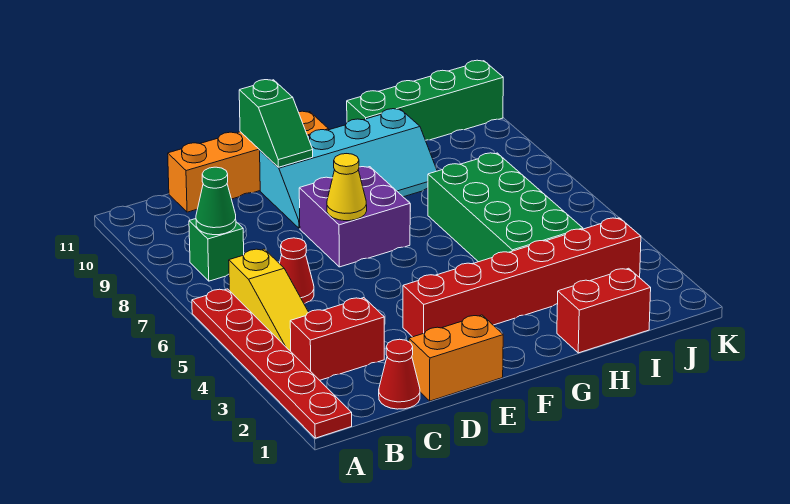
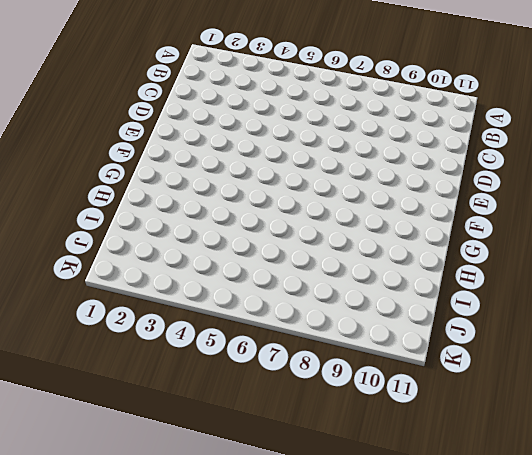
none -> red plate A1:A6 level 1
none -> red brick B3:C3 level 1
none -> yellow slope B4:B6 level 1 top 6

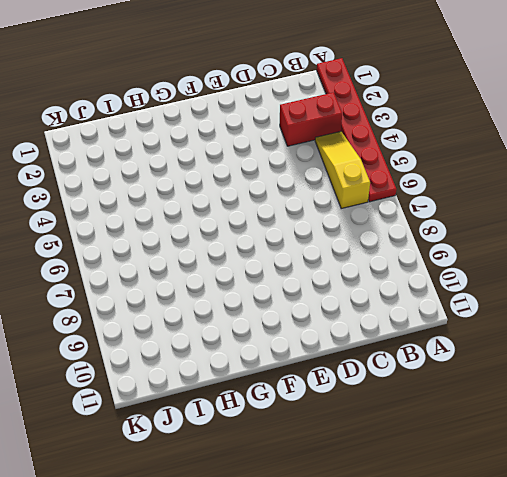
none -> green brick B8 level 1
none -> red cone C1 level 1
none -> red cone C6 level 1

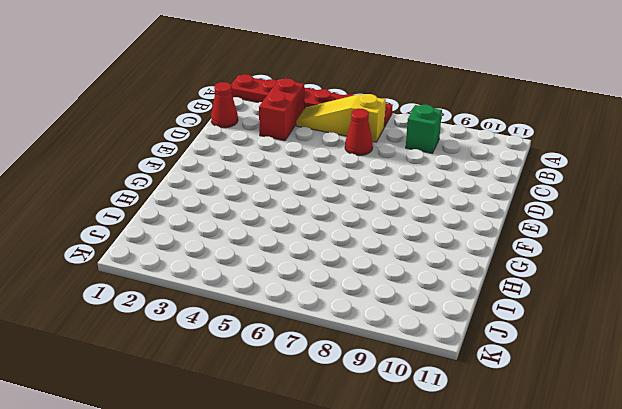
none -> orange brick C11:F11 level 1
none -> orange brick D1:E1 level 1
none -> red brick E3:J3 level 1

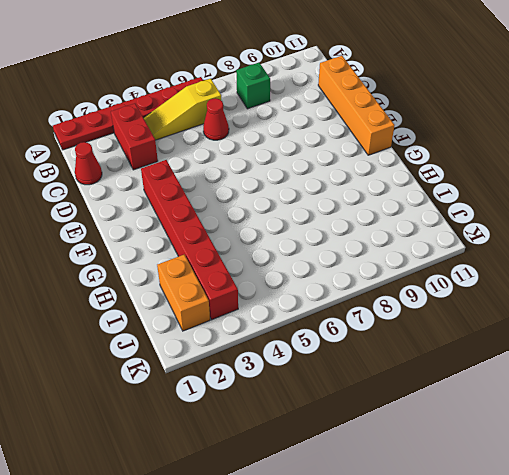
orange brick I2:J2 level 1 -> orange brick D1:E1 level 1
none -> purple brick E7:F8 level 1
none -> cyan slope E9:H10 level 1 top 10
none -> red brick H1:I1 level 1

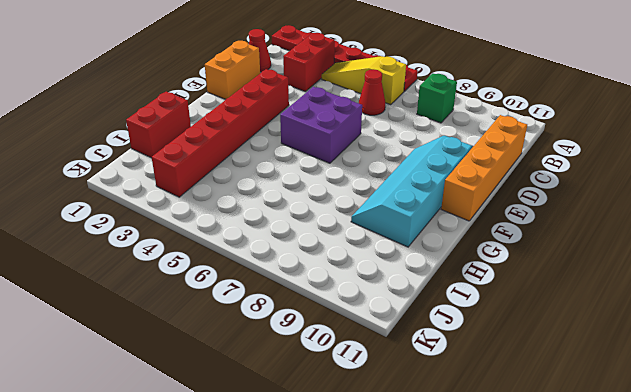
purple brick E5:F6 level 1 -> purple brick E7:F8 level 1
none -> green brick H4:I7 level 1
none -> green brick H11:K11 level 1
none -> green cone B8 level 2

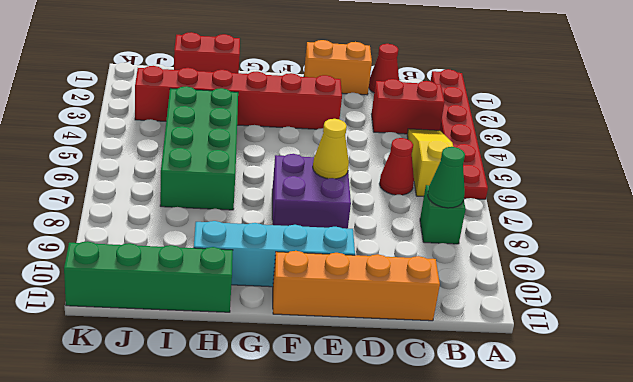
none -> green slope E10:E11 level 2 top 11

